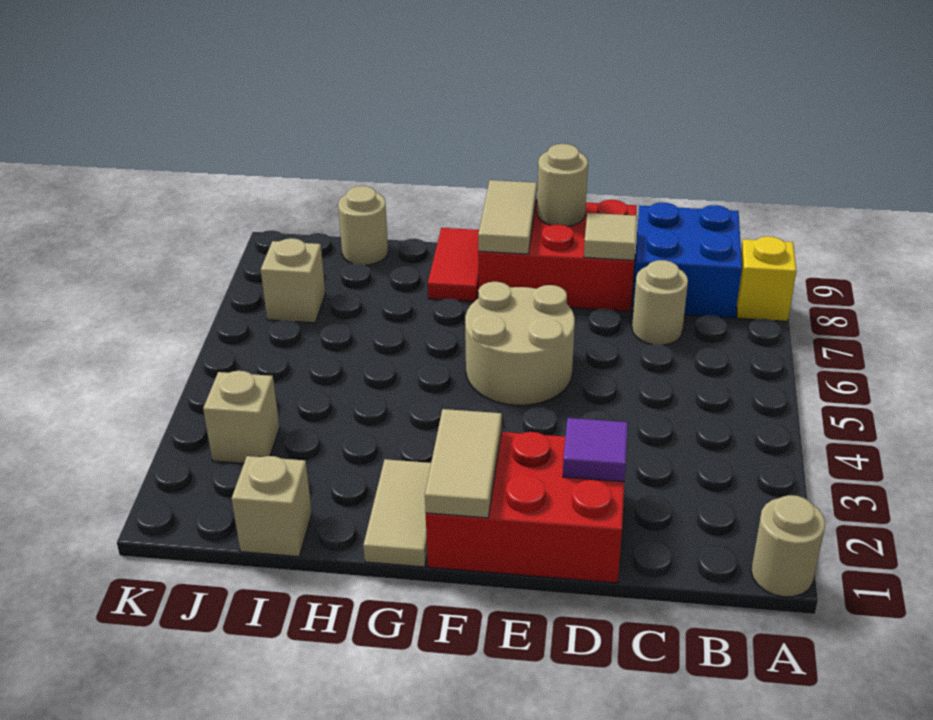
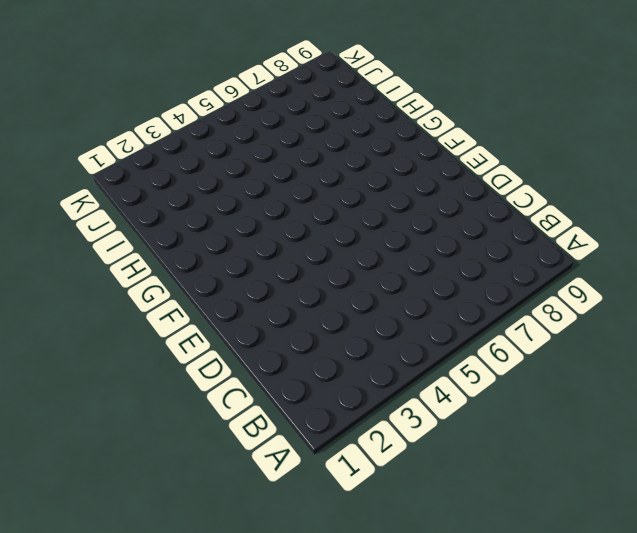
none -> tan round brick A1 level 1
none -> yellow brick A8 level 1
none -> blue brick B8:C9 level 1

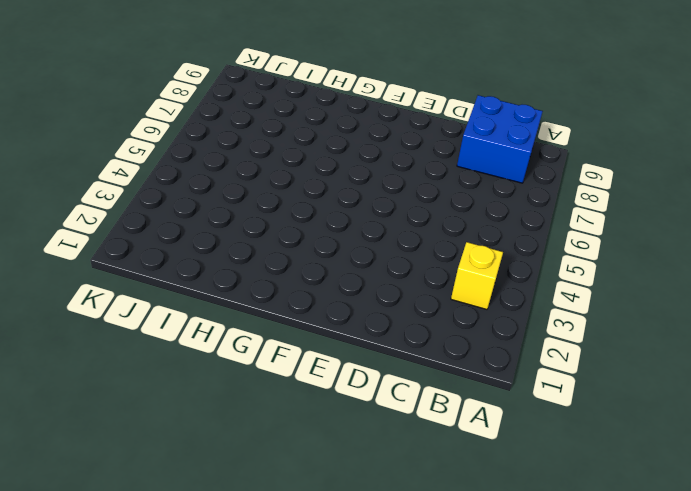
yellow brick B3 level 1 -> yellow brick A8 level 1
none -> tan round brick A1 level 1
none -> tan round brick C7 level 1
none -> red brick D1:F2 level 1

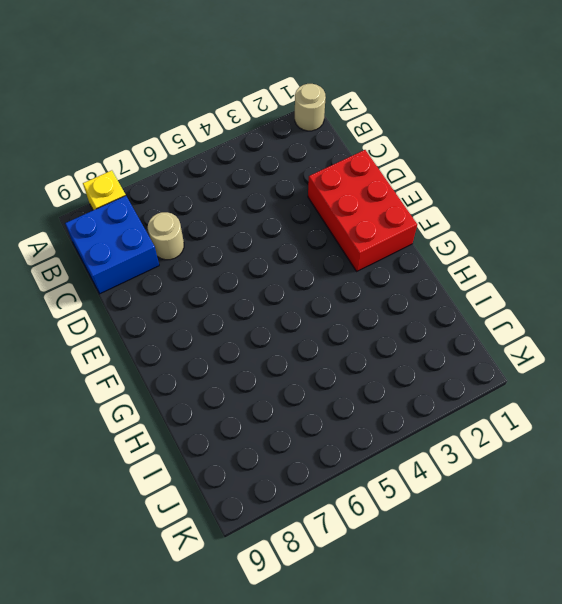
none -> red brick D8:F9 level 1
none -> tan round brick E5:F6 level 1
none -> tan tile G1:G2 level 1

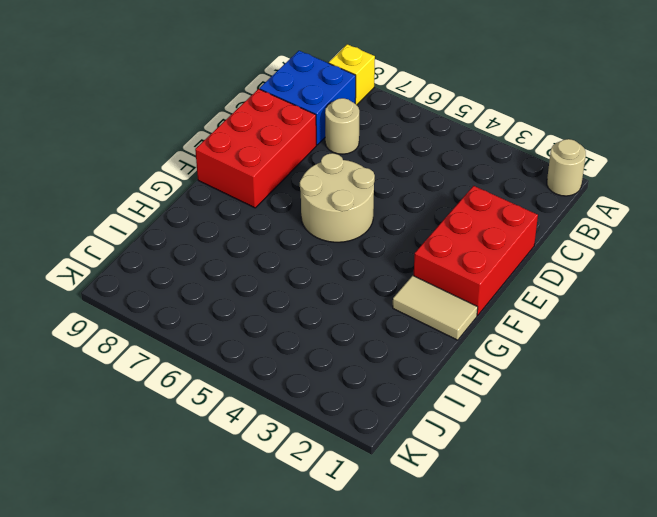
none -> red tile G8:G9 level 1
none -> tan brick I1 level 1
none -> tan round brick I9 level 1

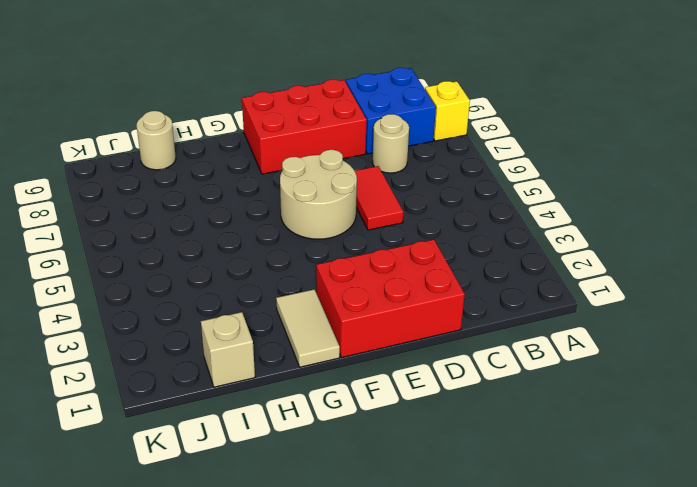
red tile D5:D6 level 1 -> red tile G8:G9 level 1
none -> tan round brick A1 level 1
none -> tan brick J3 level 1
none -> tan brick J7 level 1

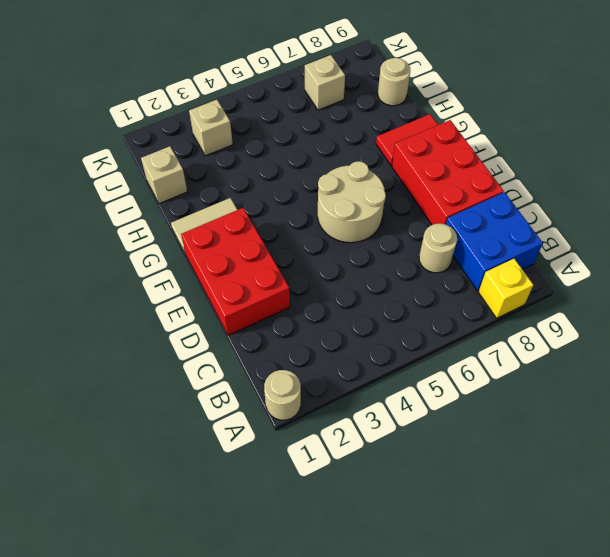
none -> purple tile D2 level 2
none -> tan tile D8 level 2
none -> tan round brick E9 level 2

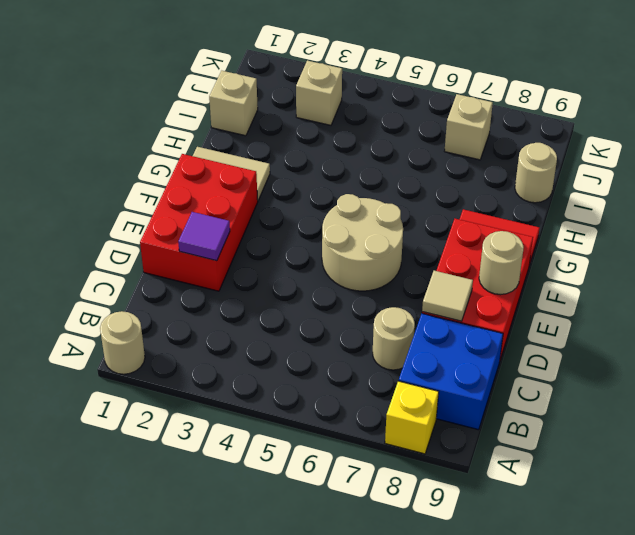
none -> tan tile F1:F2 level 2
none -> tan tile F8:F9 level 2

